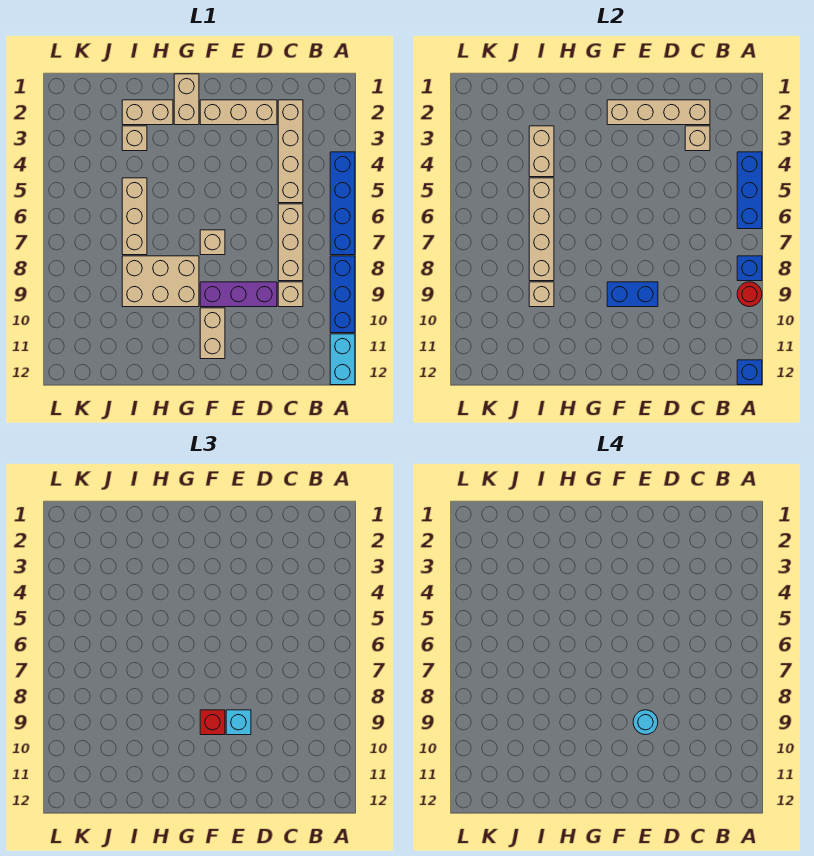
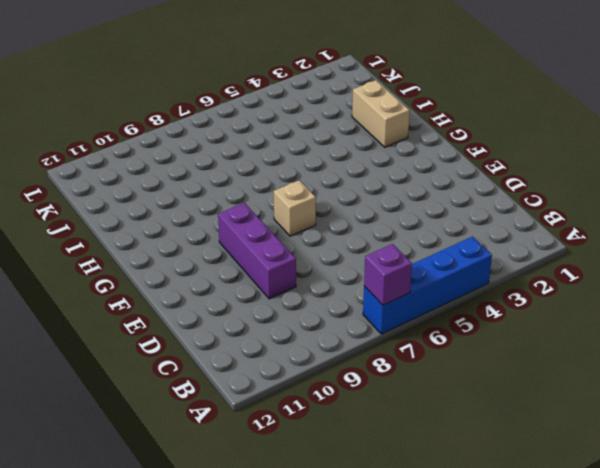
purple brick A7 level 2 -> none
none -> blue brick A8:A10 level 1
none -> cyan brick A11:A12 level 1
none -> tan brick C2:C5 level 1

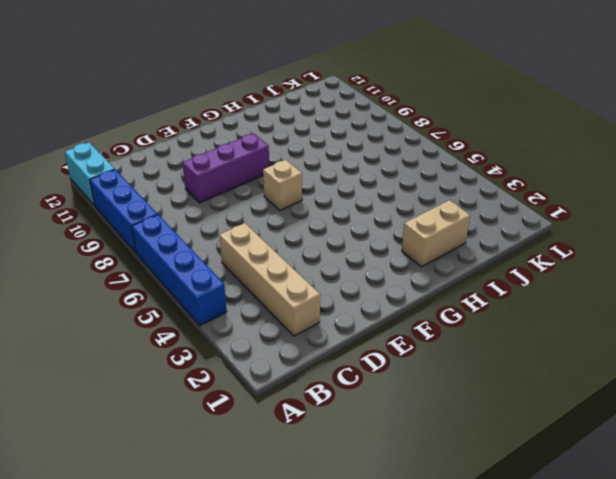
none -> tan brick C6:C8 level 1
none -> tan brick C9 level 1
none -> tan brick D2:F2 level 1

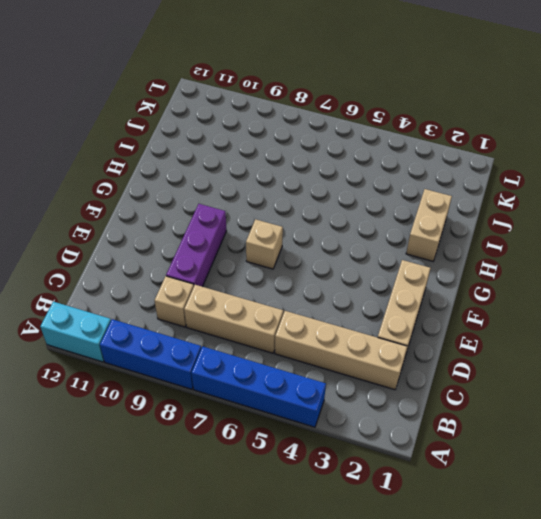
none -> tan brick F10:F11 level 1
none -> tan brick G1:G2 level 1
none -> tan brick G8:I9 level 1

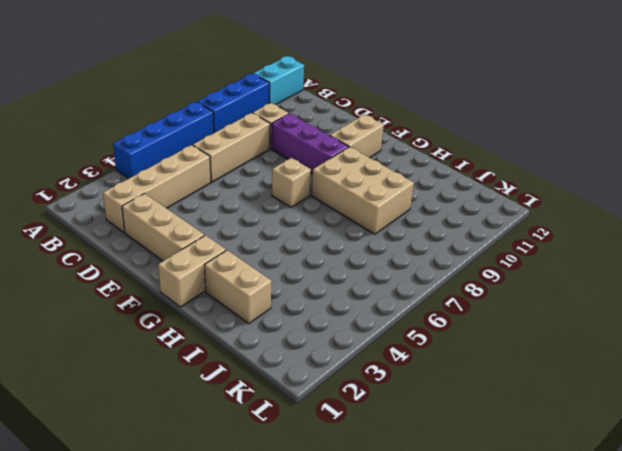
none -> tan brick I3 level 1
none -> tan brick I5:I7 level 1
none -> blue brick A4:A6 level 2

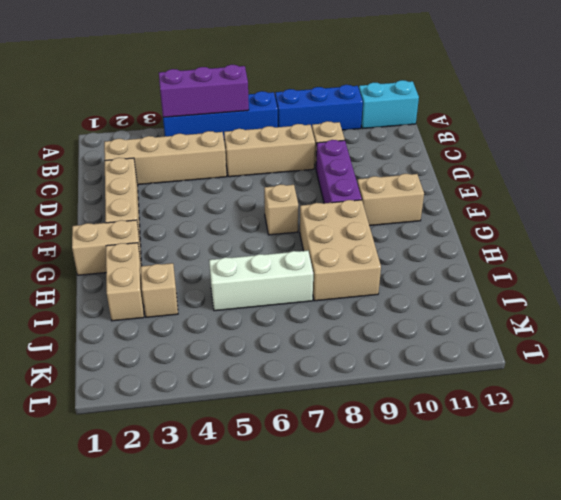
purple brick A4:A6 level 2 -> blue brick A4:A6 level 2
white brick I5:I7 level 1 -> tan brick I5:I7 level 1
none -> blue brick A8 level 2
none -> red round brick A9 level 2
none -> blue brick A12 level 2

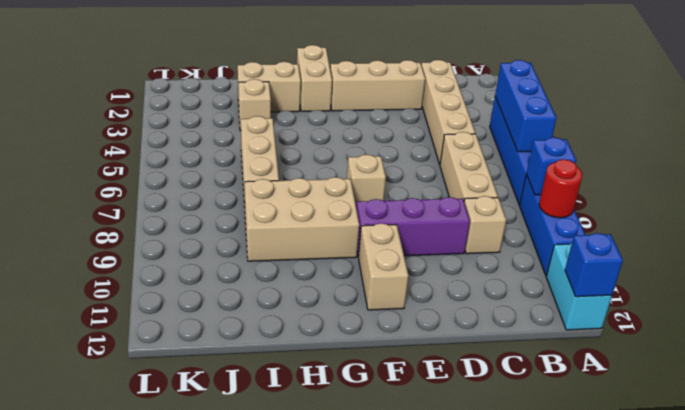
none -> tan brick C2:F2 level 2
none -> tan brick C3 level 2
none -> blue brick E9:F9 level 2

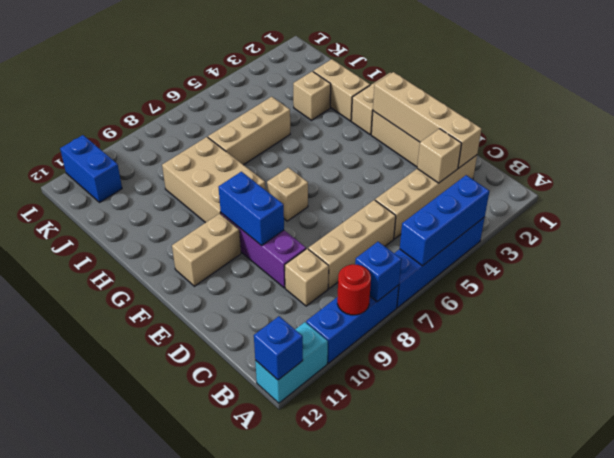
blue brick K11:L11 level 1 -> none
none -> tan brick I3:I4 level 2
none -> tan brick I5:I8 level 2
none -> tan brick I9 level 2

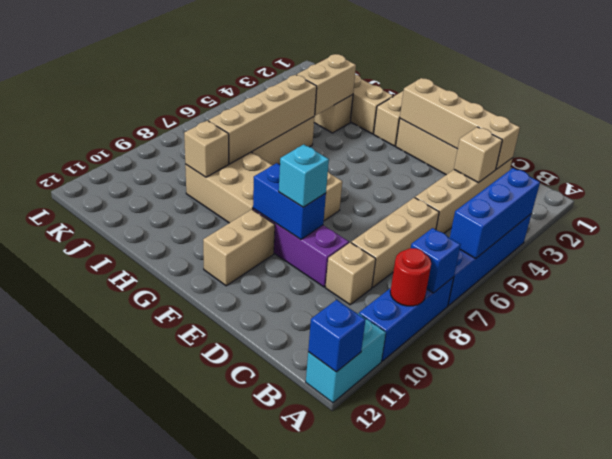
none -> red brick F9 level 3
none -> cyan round brick E9 level 4

